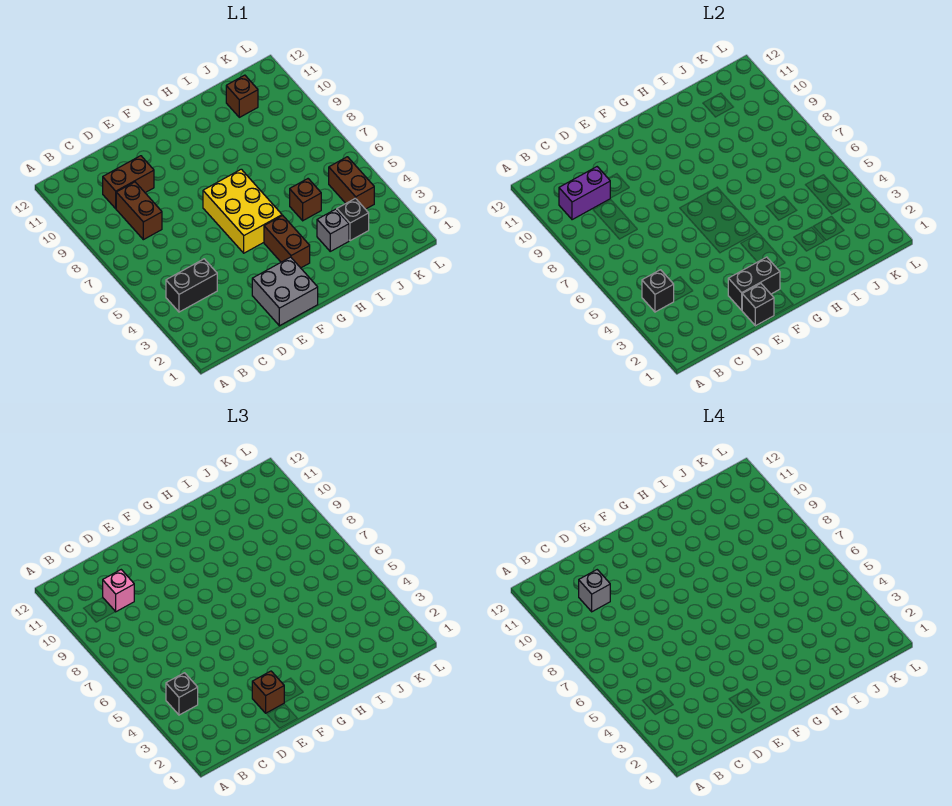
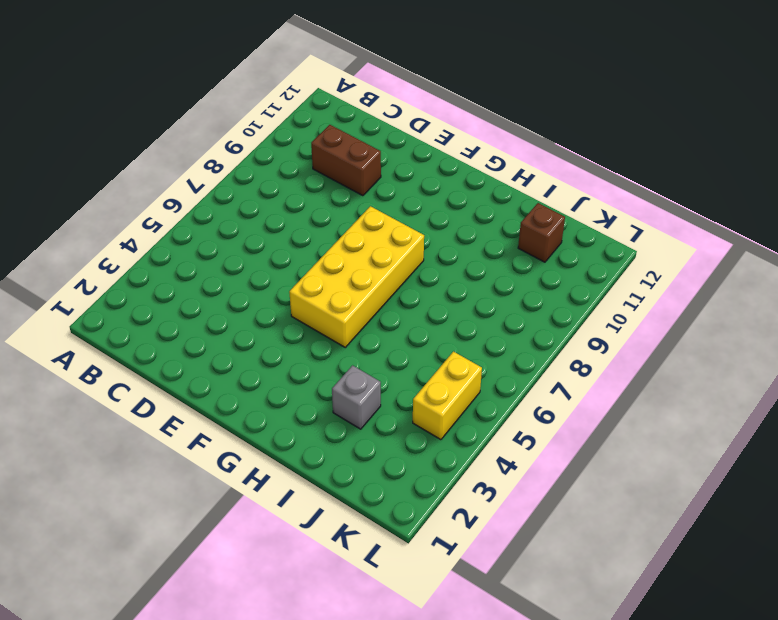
yellow brick F5:G8 level 1 -> yellow brick F5:G7 level 1
yellow brick K4:K5 level 1 -> brown brick K4:K5 level 1
none -> black brick B4:C4 level 1
none -> brown brick C8:C9 level 1
none -> grey brick E1:F2 level 1

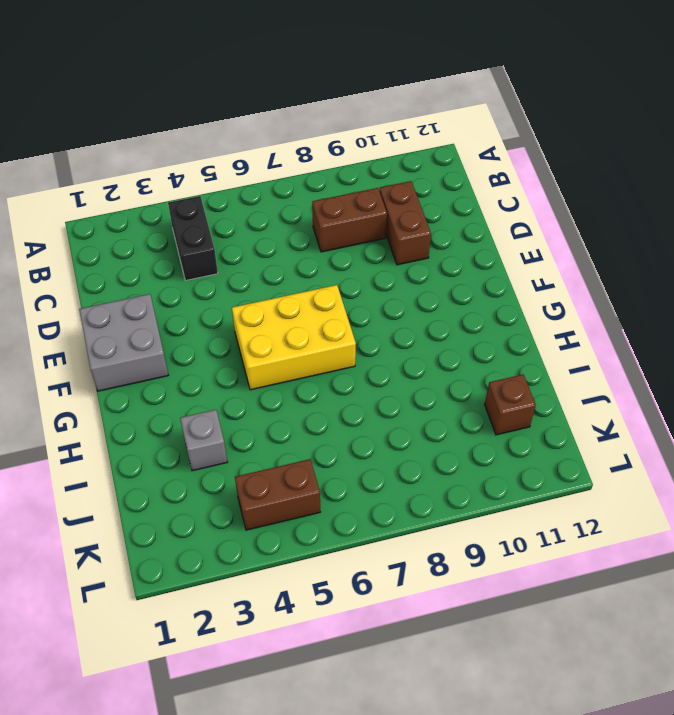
none -> brown brick G3:G4 level 1
none -> brown brick I5 level 1
none -> black brick J3 level 1

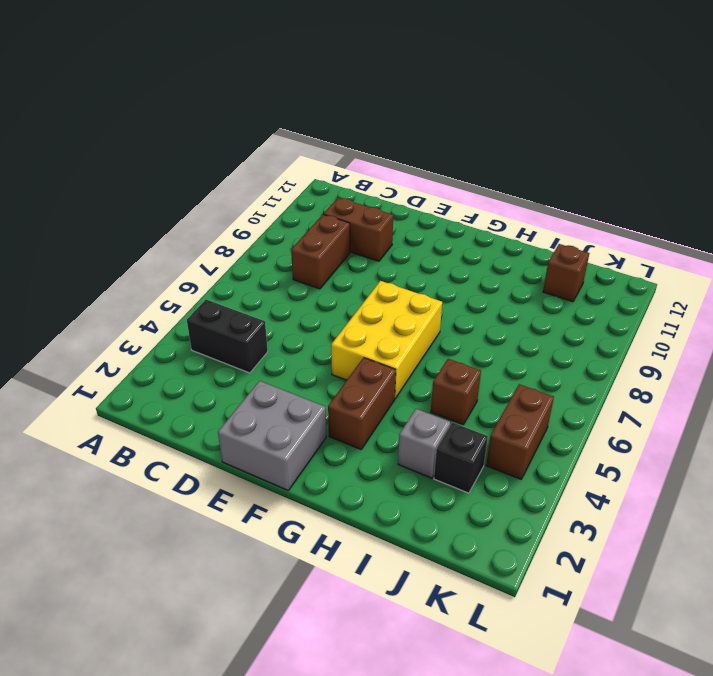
none -> black brick B4 level 2
none -> purple brick B10:C10 level 2
none -> black brick E1 level 2

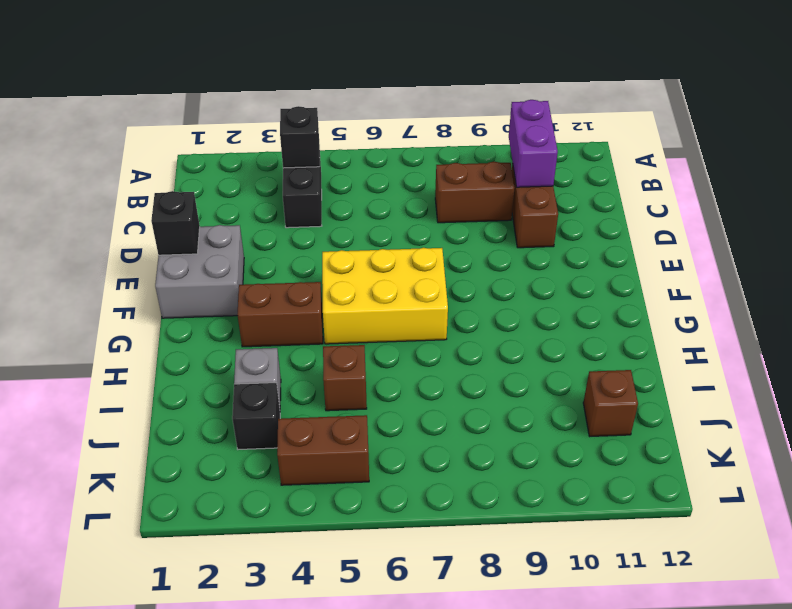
none -> black brick E2:F2 level 2
none -> black brick B4 level 3
none -> pink brick C10 level 3

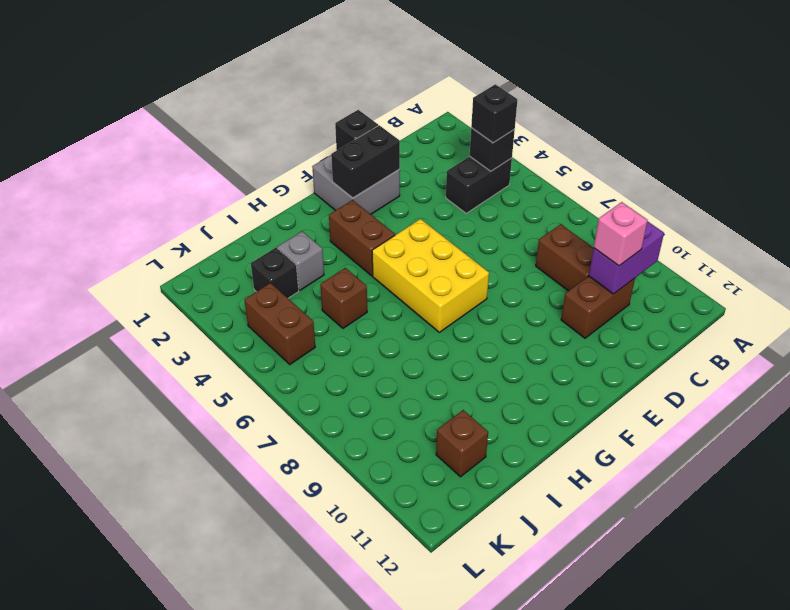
none -> brown brick E2 level 3
none -> grey brick C10 level 4

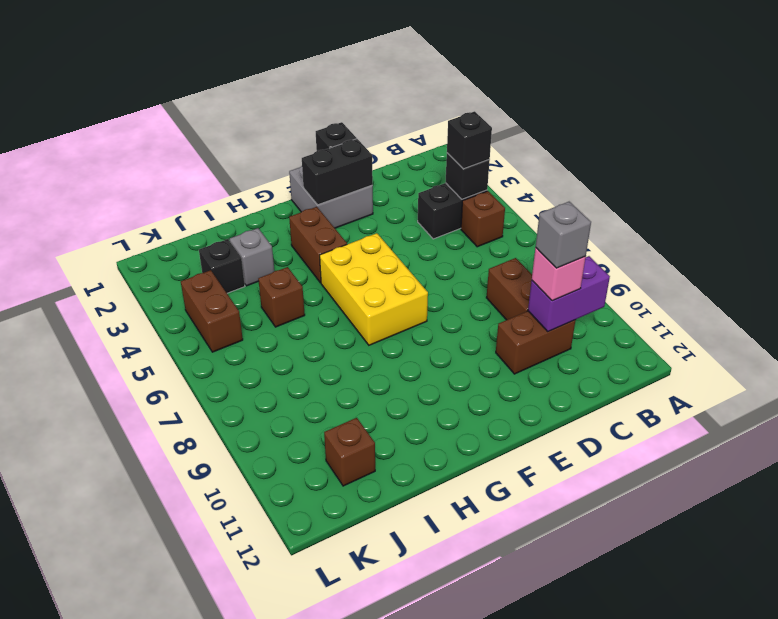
brown brick B5 level 1 -> brown brick E2 level 3

